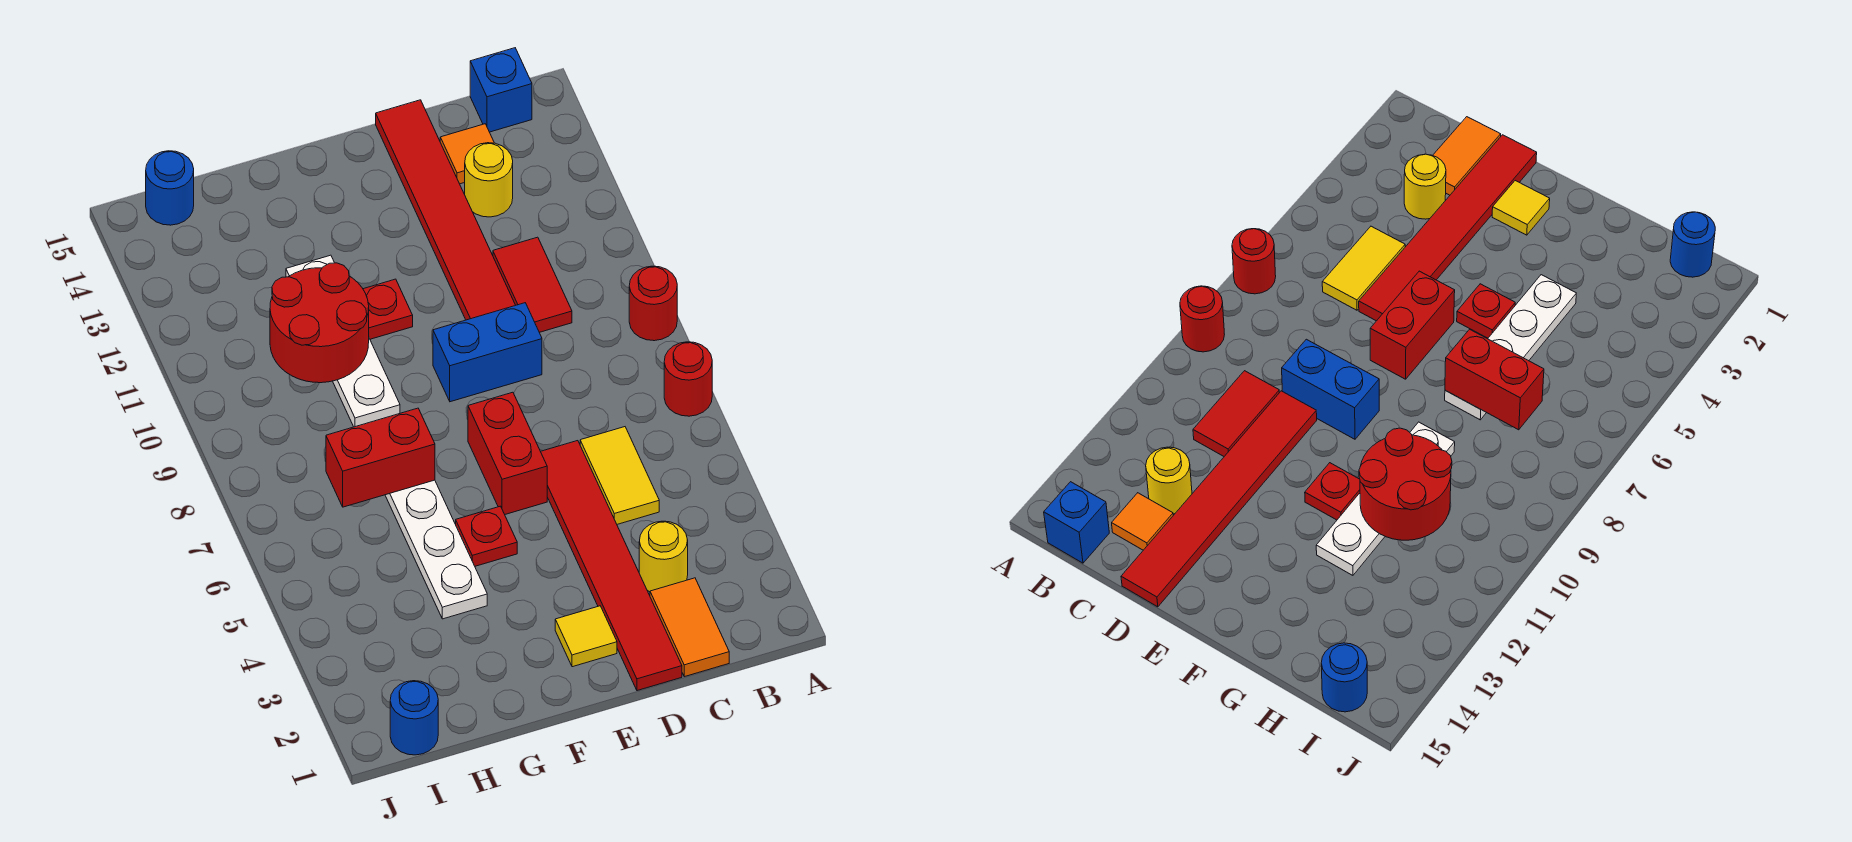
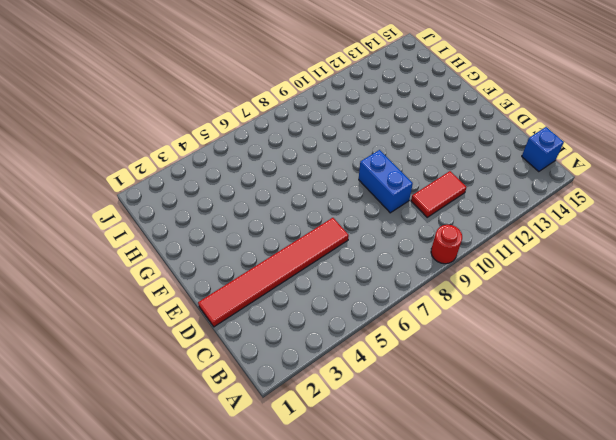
none -> red round brick A7 level 1
none -> orange tile C1:C2 level 1
none -> yellow round brick C3 level 1

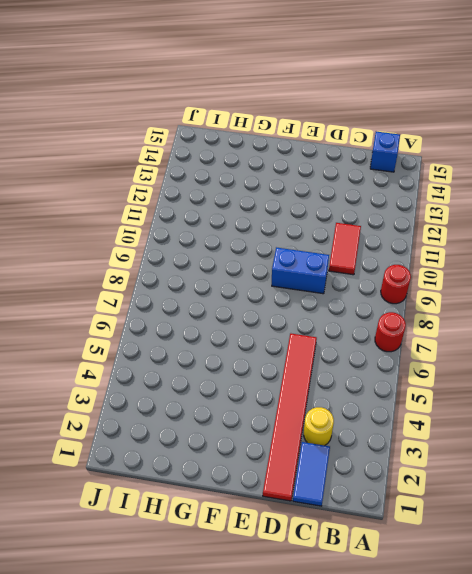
blue tile C1:C2 level 1 -> orange tile C1:C2 level 1
none -> yellow tile C5:C6 level 1
none -> yellow round brick C13 level 1
none -> orange tile C14 level 1

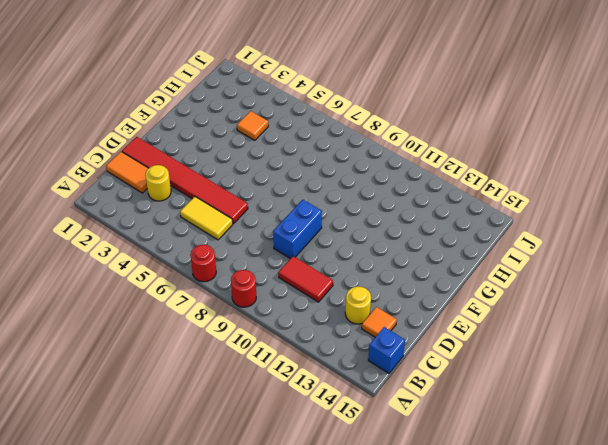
orange tile H4 level 1 -> none
none -> red tile D10:D15 level 1
none -> yellow tile E2 level 1
none -> red brick E6:E7 level 1

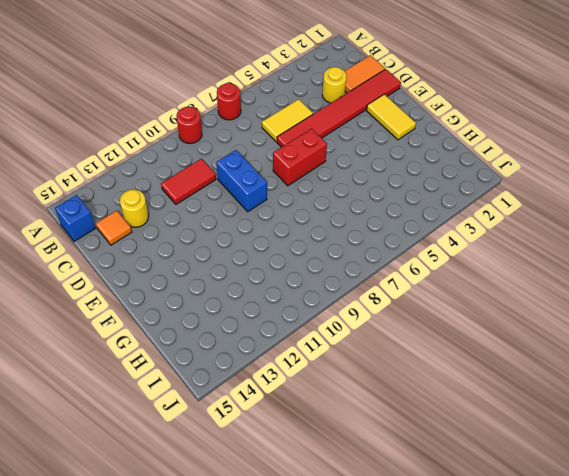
yellow tile E2:F2 level 1 -> yellow tile E2 level 1
none -> red tile D10:D15 level 1
none -> red plate F5 level 1
none -> red plate F11 level 1

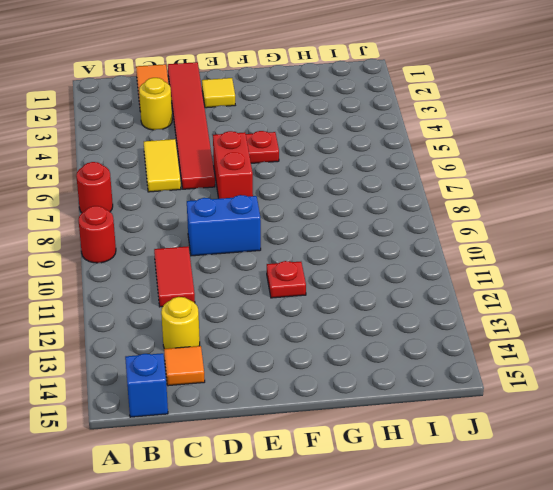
none -> red tile D10:D15 level 1
none -> white plate G4:G7 level 1
none -> white plate G9:G12 level 1

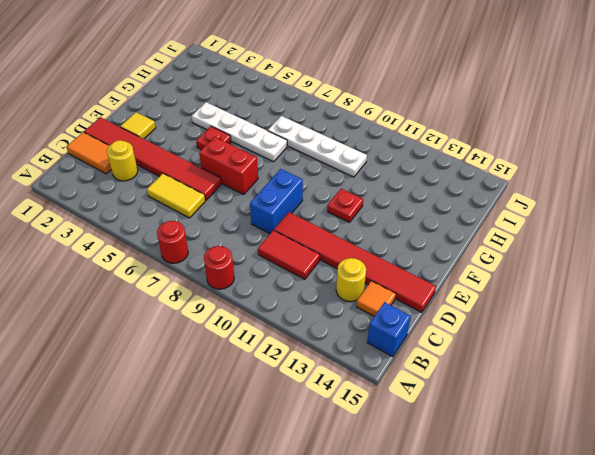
white plate H7:H10 level 1 -> white plate G9:G12 level 1
none -> blue round brick I1 level 1
none -> blue round brick I15 level 1
none -> red brick G7:H7 level 2

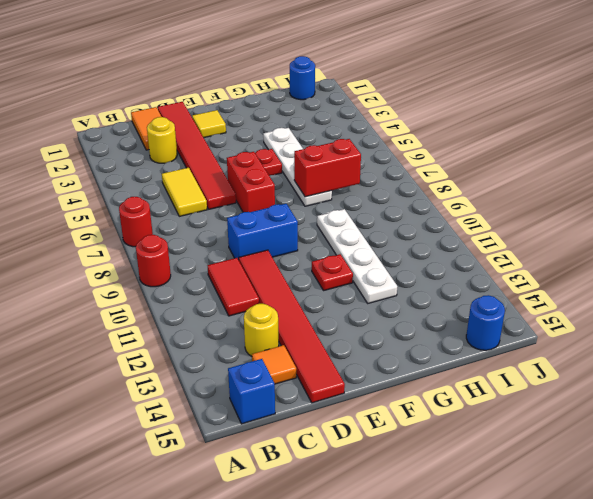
none -> red round brick G10:H11 level 2

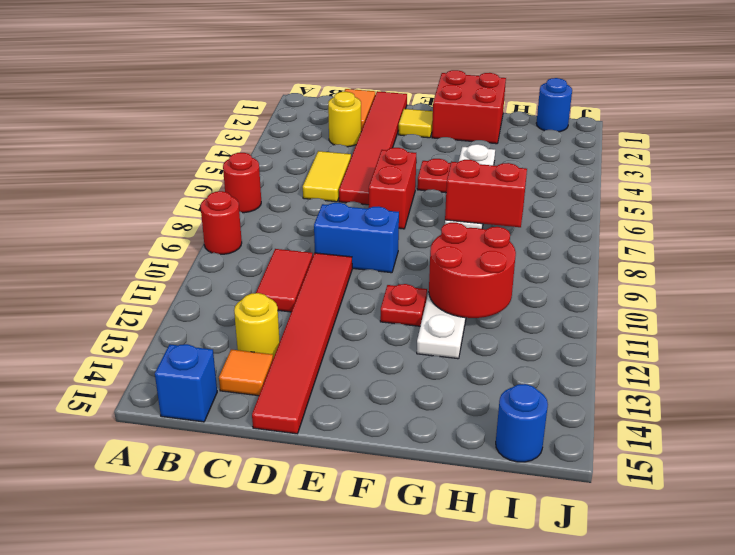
red brick F1:G2 level 1 -> none

